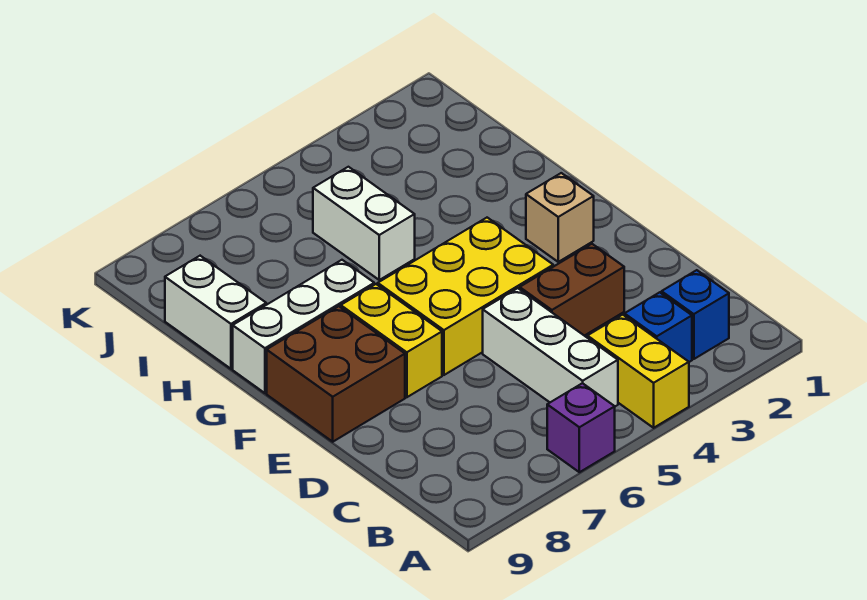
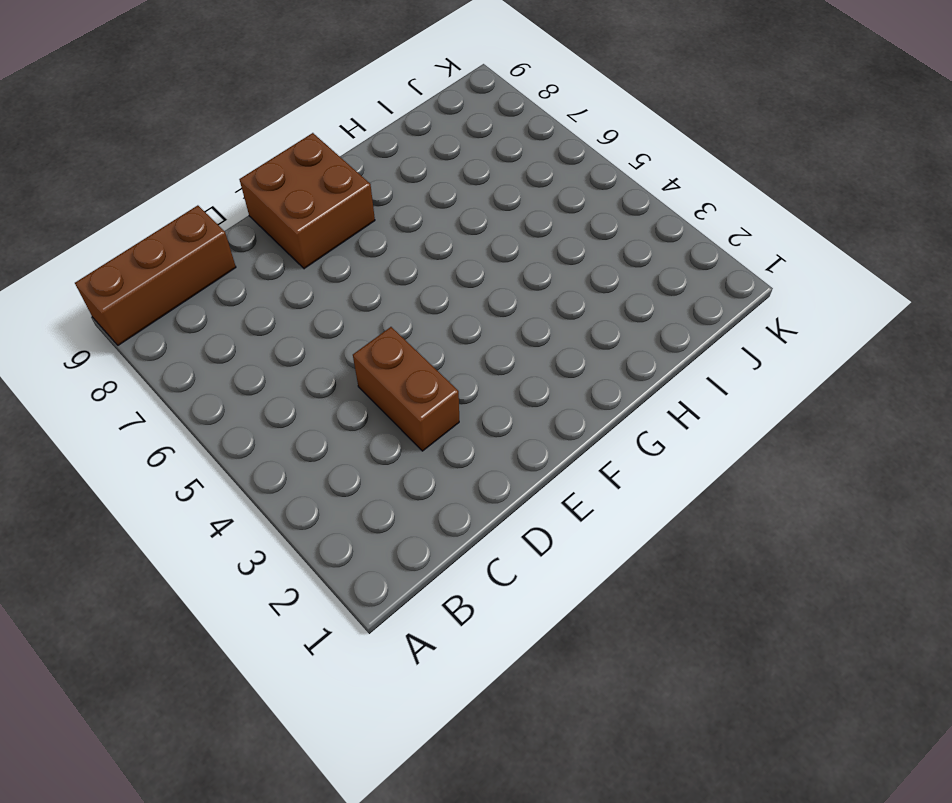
brown brick A9:C9 level 1 -> none
none -> yellow brick A4:B4 level 1
none -> purple brick A6 level 1
none -> blue brick B2 level 1

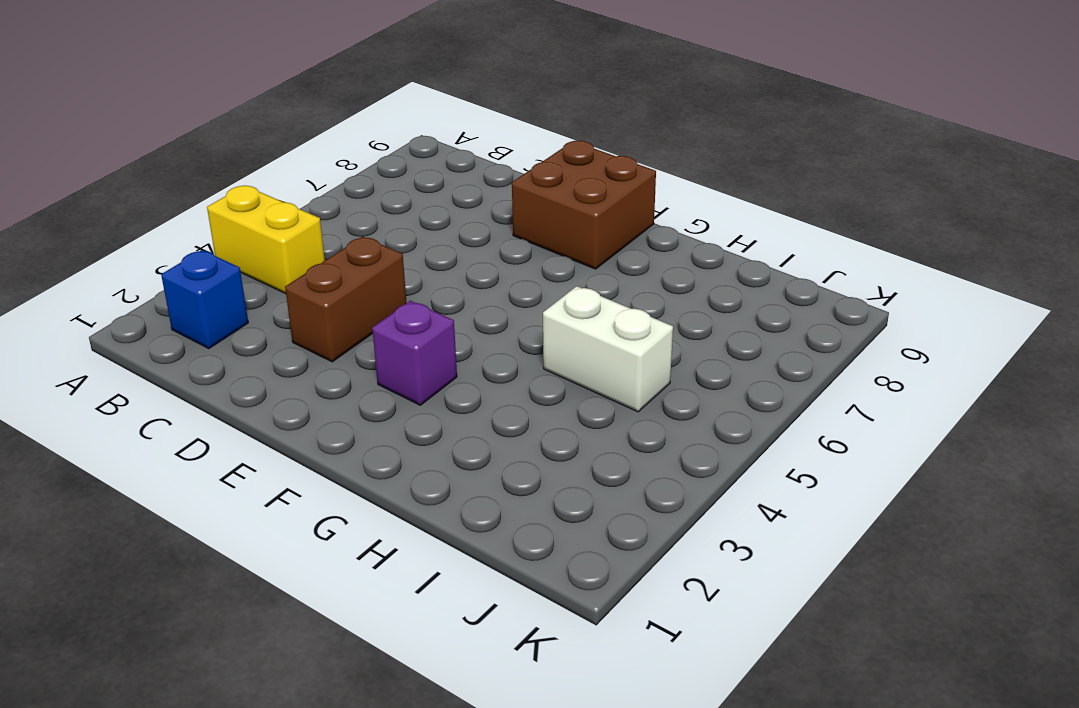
purple brick F3 level 1 -> purple brick A6 level 1
none -> blue brick B3 level 1
none -> white brick B5:D5 level 1
none -> yellow brick E4:F6 level 1

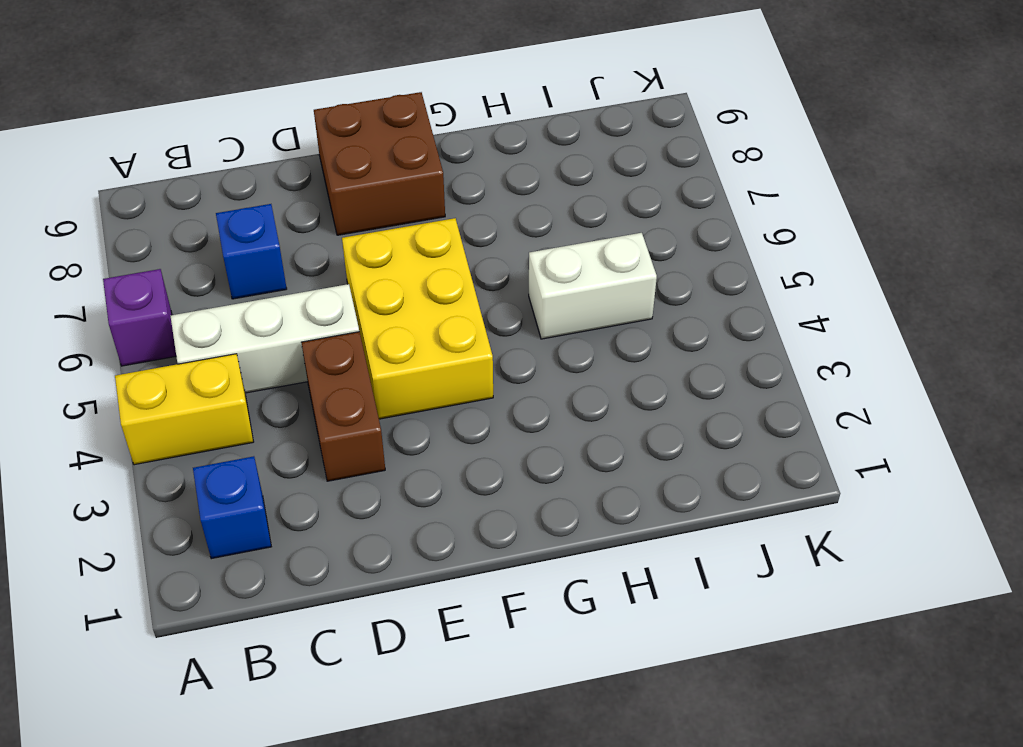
blue brick C7 level 1 -> blue brick B3 level 1
none -> yellow brick E7:F7 level 1
none -> tan brick F2 level 1
none -> white brick G7:G9 level 1

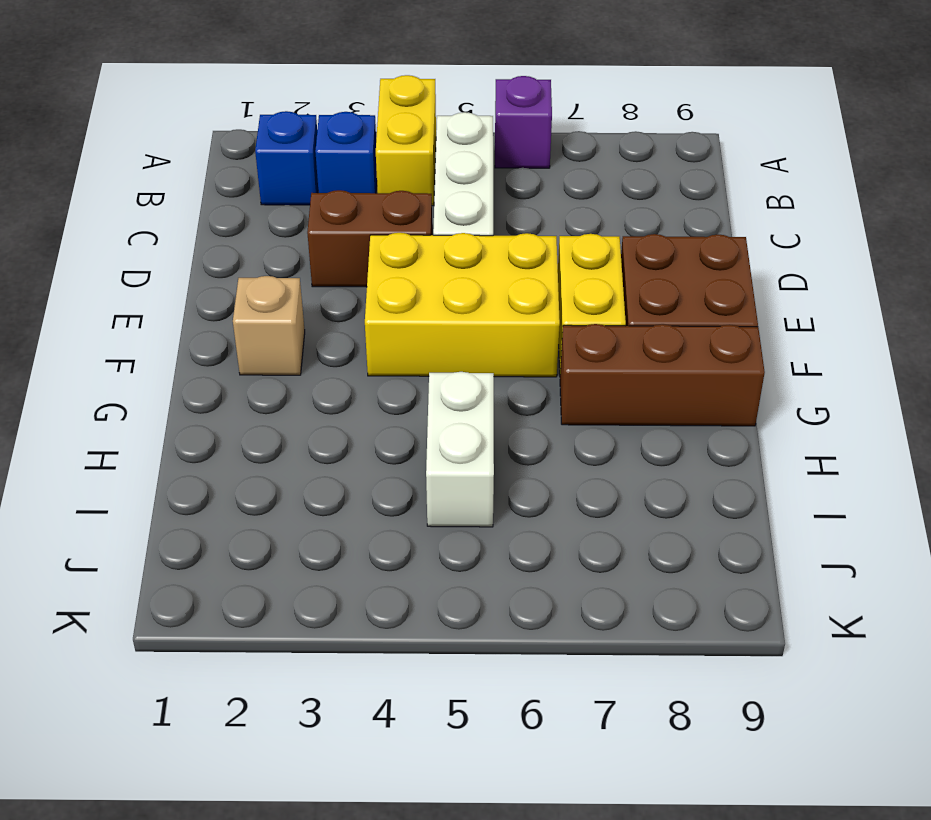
brown brick G7:G9 level 1 -> white brick G7:G9 level 1
none -> white brick H9:I9 level 1

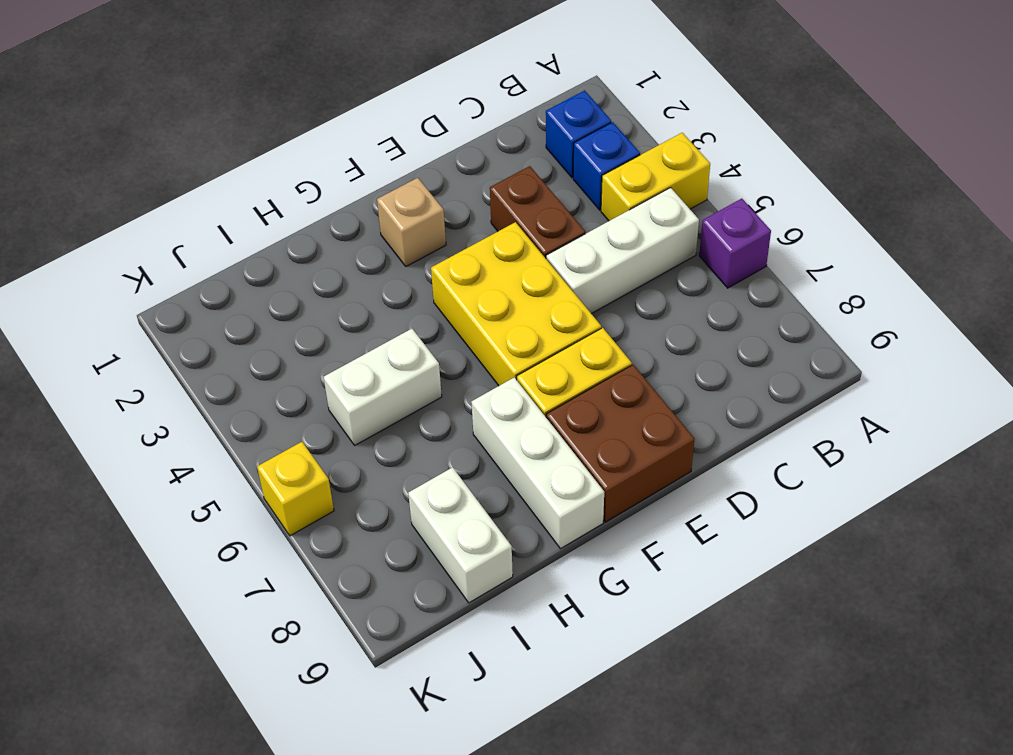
white brick I8:I9 level 1 -> white brick H9:I9 level 1
yellow brick K6 level 1 -> none

